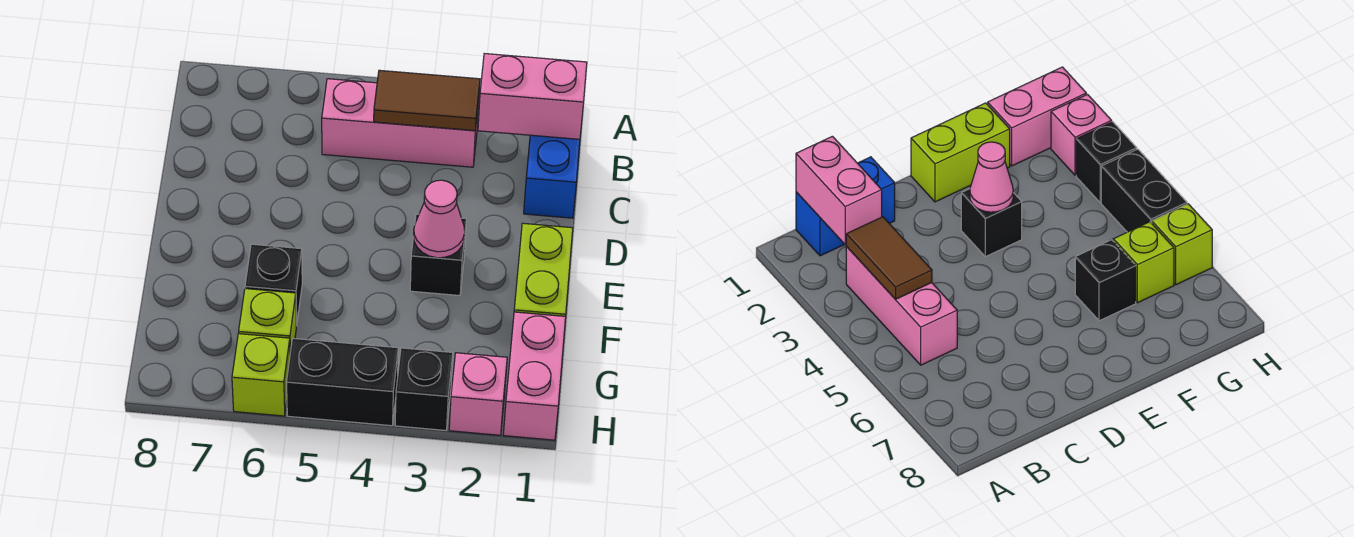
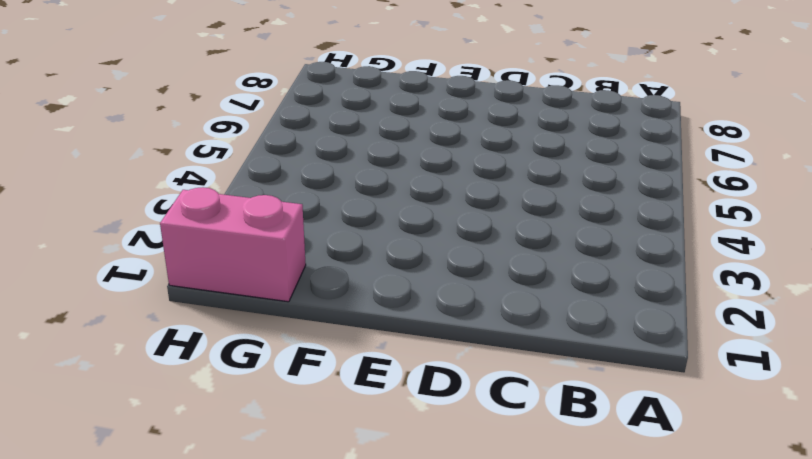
none -> blue brick B1:C1 level 1
none -> pink brick B3:B5 level 1
none -> lime brick E1:F1 level 1

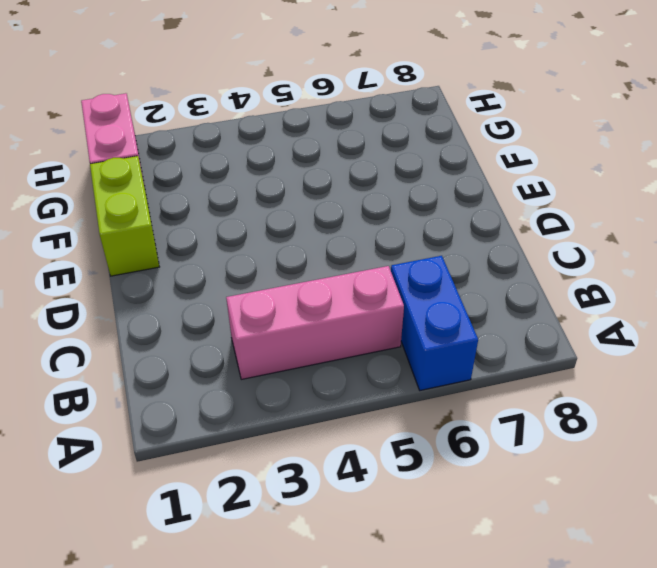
blue brick A6:B6 level 1 -> blue brick B1:C1 level 1
none -> black brick E3 level 1
none -> black brick F6 level 1
none -> lime brick G6 level 1

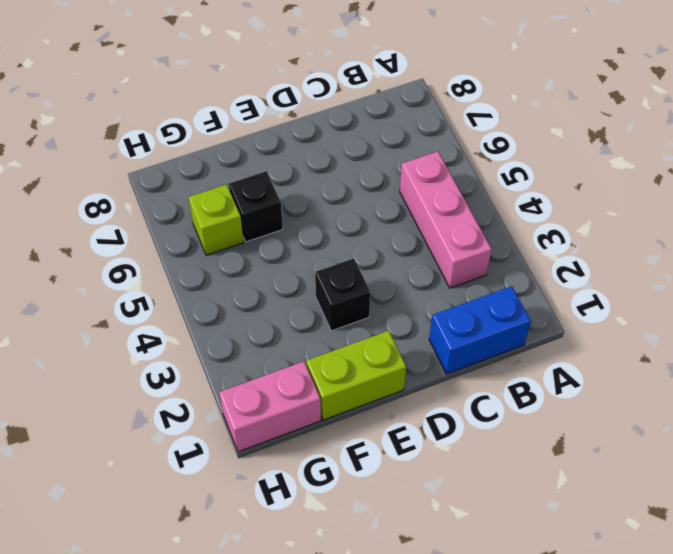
none -> pink brick H2 level 1
none -> black brick H3 level 1
none -> black brick H4:H5 level 1

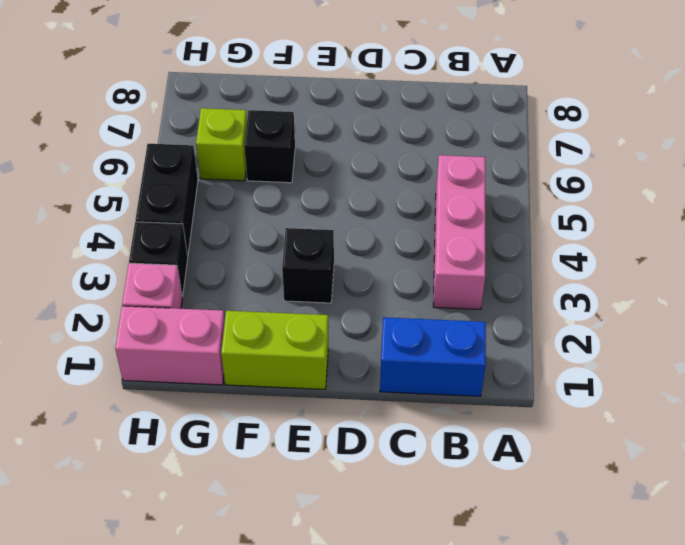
none -> lime brick H6 level 1
none -> pink brick B1:B2 level 2
none -> brown tile B3:B4 level 2

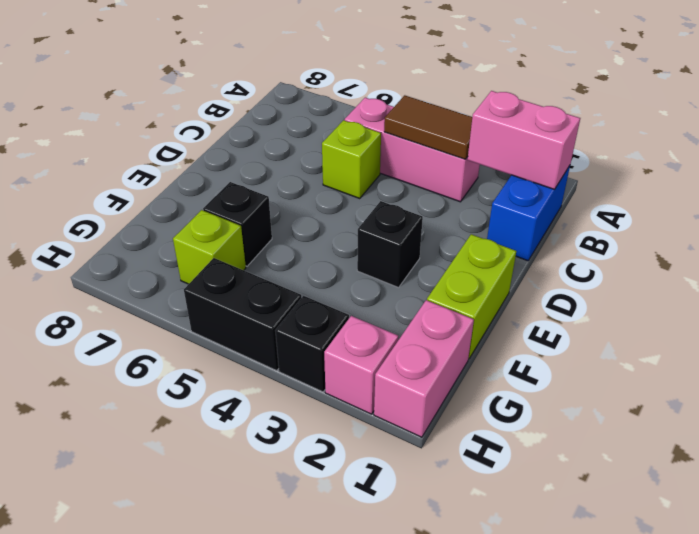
lime brick C5 level 1 -> lime brick H6 level 1
none -> pink cone E3 level 2

